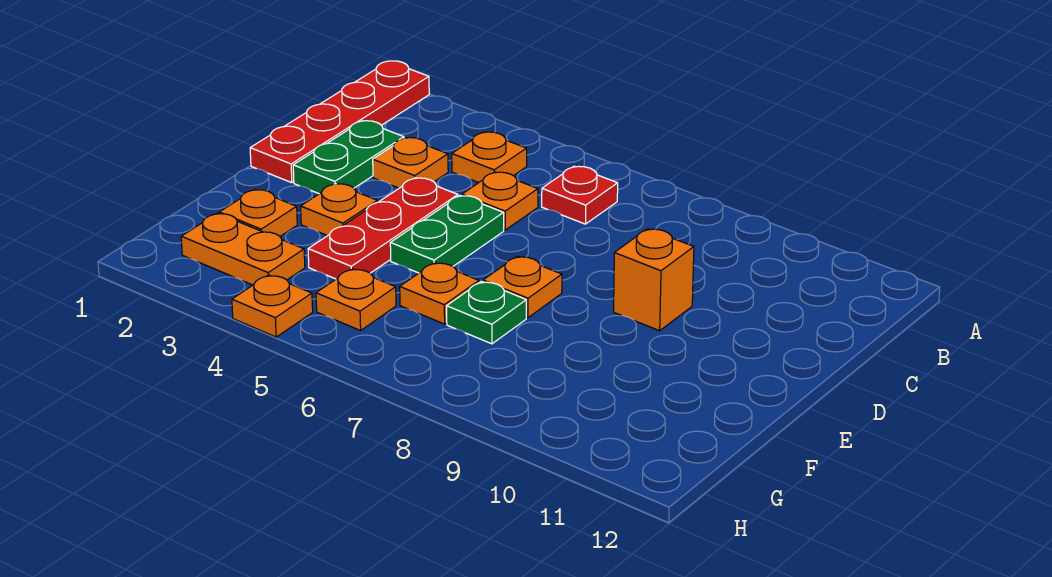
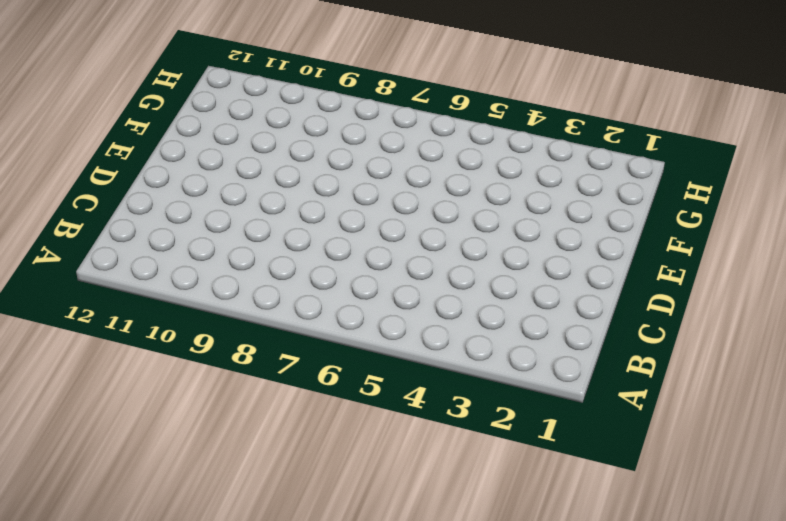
none -> red plate A1:D1 level 1
none -> orange plate B4 level 1
none -> red plate B6 level 1

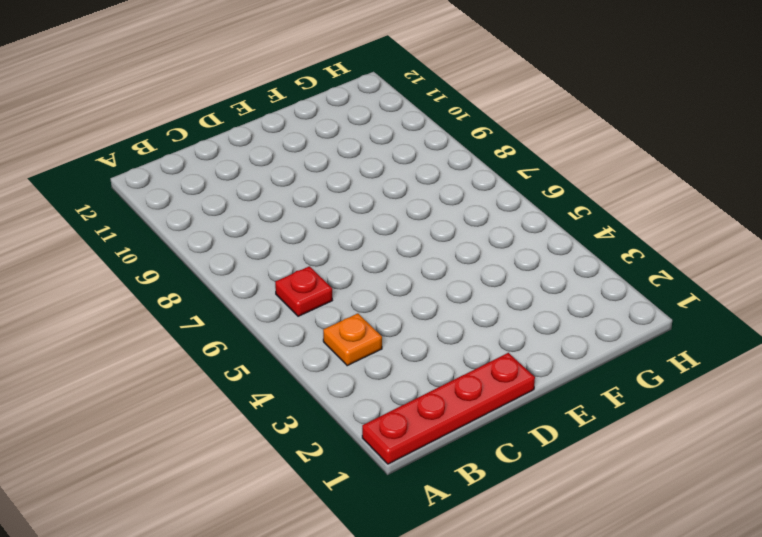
none -> green plate C2:D2 level 1
none -> orange plate C3 level 1
none -> orange plate C5 level 1

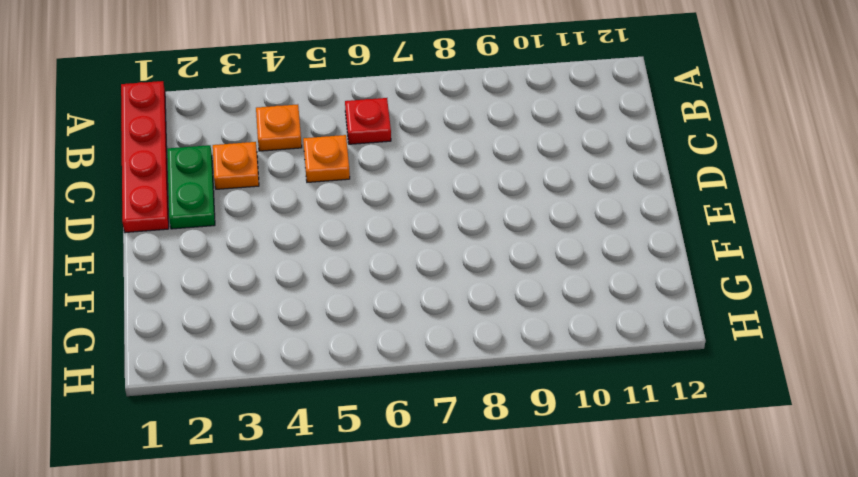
none -> red plate D4:F4 level 1
none -> green plate D5:E5 level 1
none -> orange brick D9 level 1

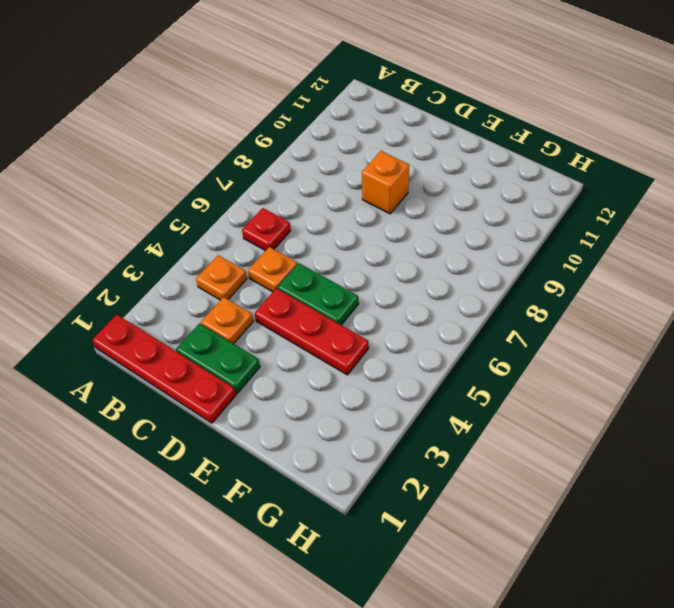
none -> orange plate E3 level 1
none -> orange plate E7 level 1
none -> orange plate F2 level 1

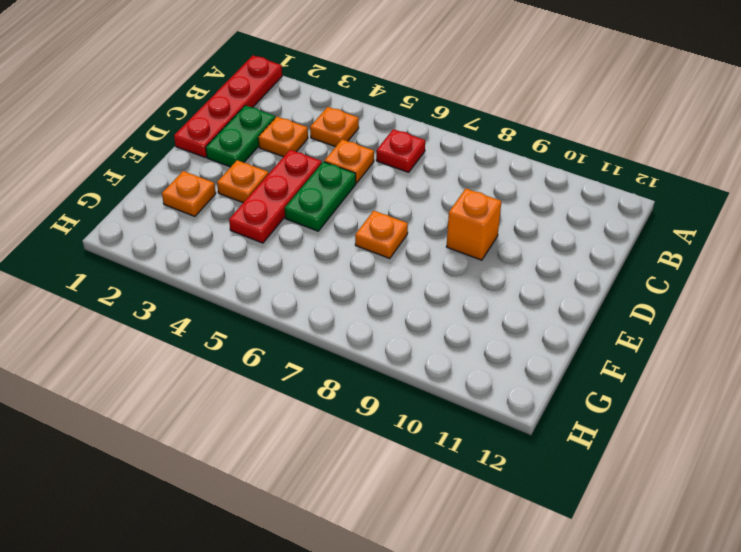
none -> orange plate F6 level 1
none -> green plate F7 level 1
none -> orange plate G2:G3 level 1

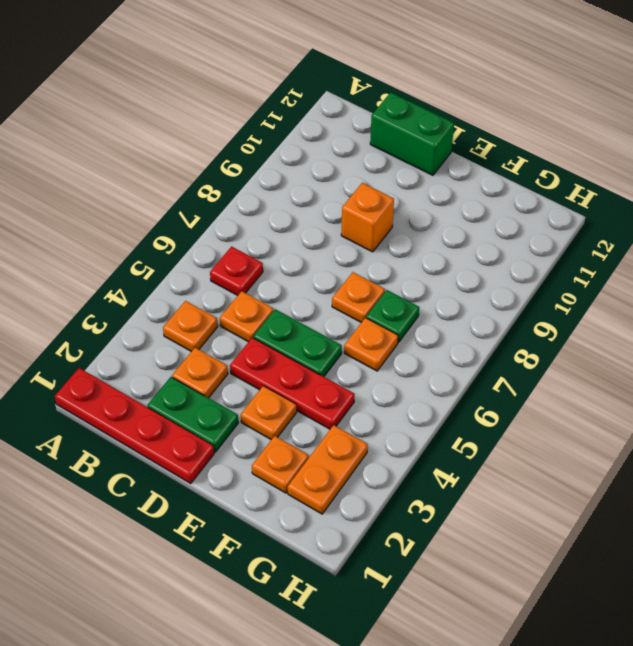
green brick C12:D12 level 1 -> none
none -> orange plate G5 level 1
none -> orange plate H4 level 1

